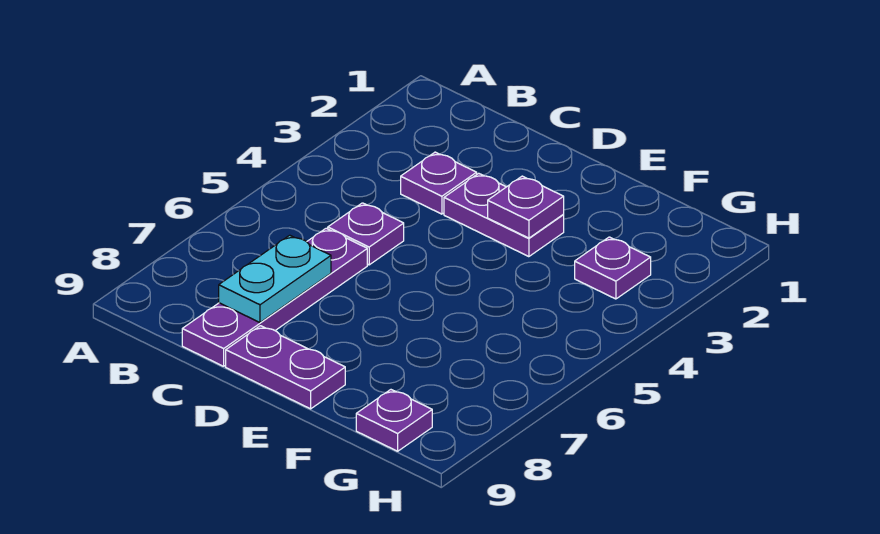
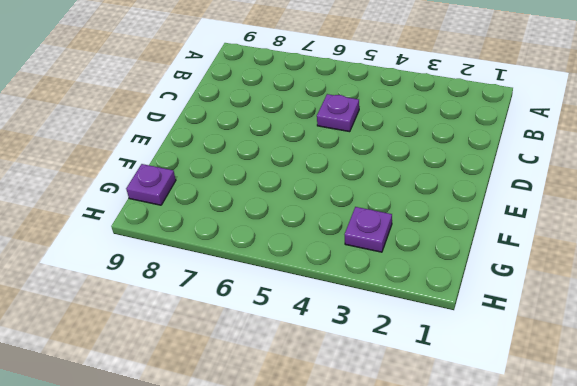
none -> purple plate C3 level 1
none -> purple plate C6:C9 level 1

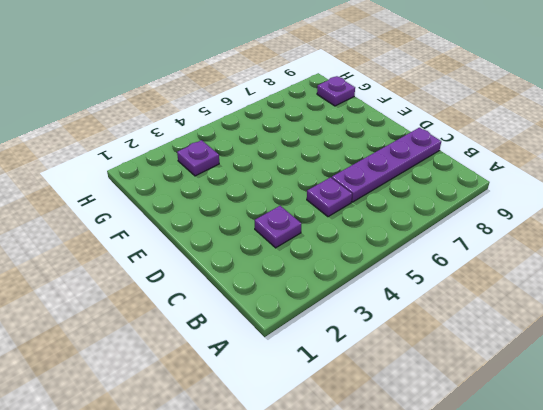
none -> purple plate D3:E3 level 1
none -> purple plate D9:E9 level 1

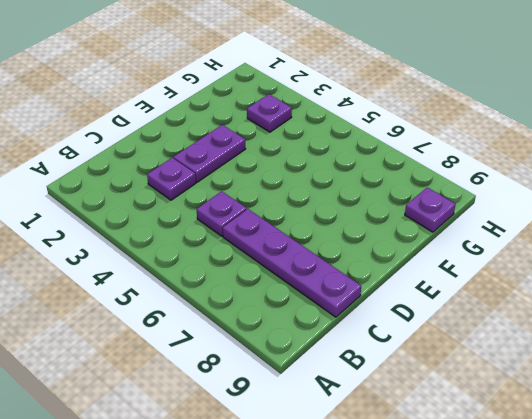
none -> purple plate D9:E9 level 1
none -> cyan plate C7:C8 level 2

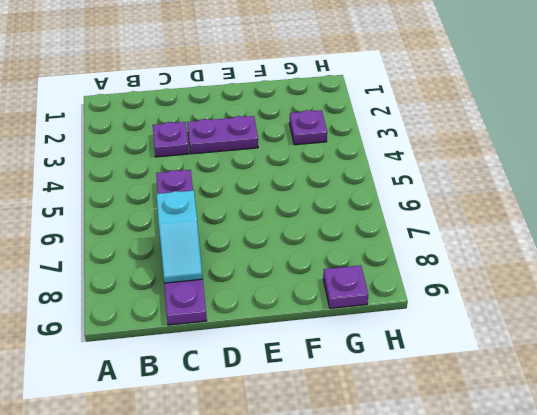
cyan slope C7:C8 level 2 top 7 -> cyan plate C7:C8 level 2
none -> purple plate D9:E9 level 1
none -> purple plate E3 level 2

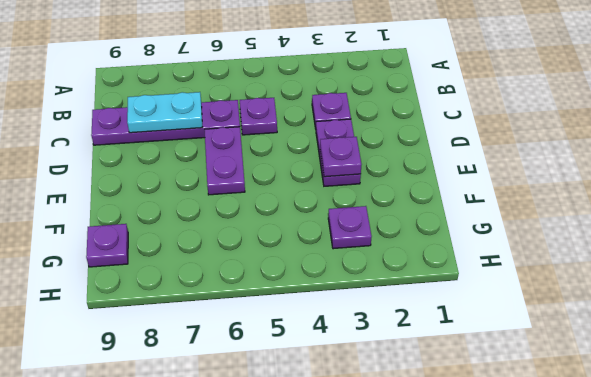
purple plate D6:E6 level 1 -> purple plate D9:E9 level 1

